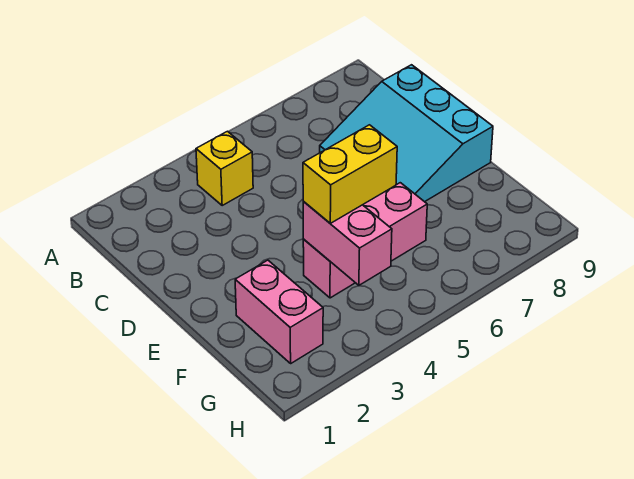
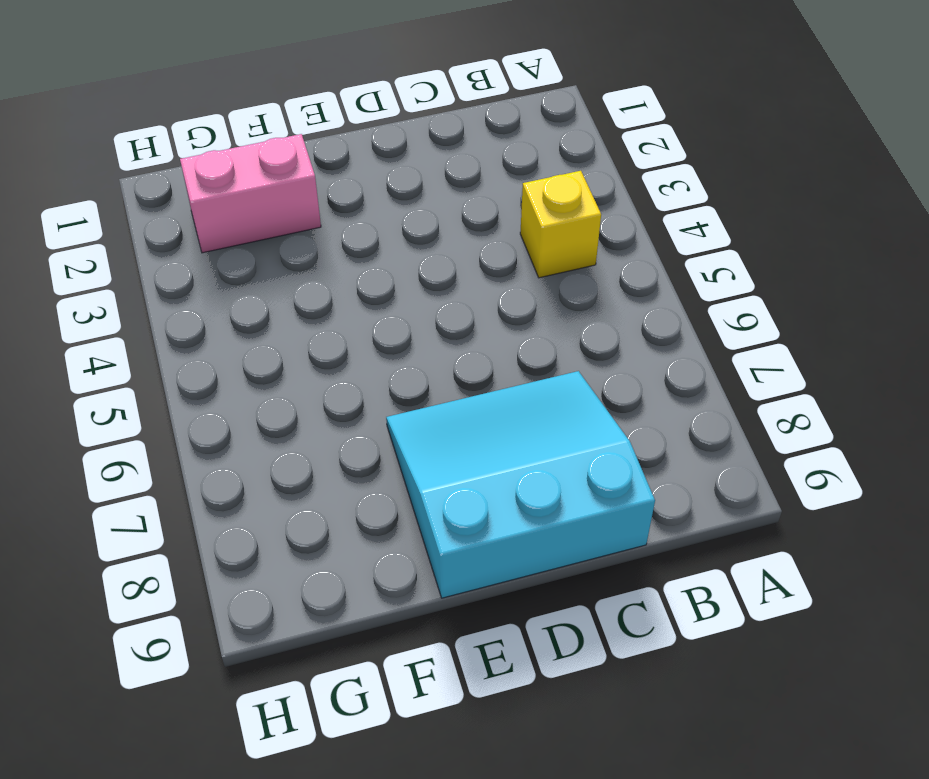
none -> pink brick F4:F6 level 1
none -> pink brick F4:G4 level 2

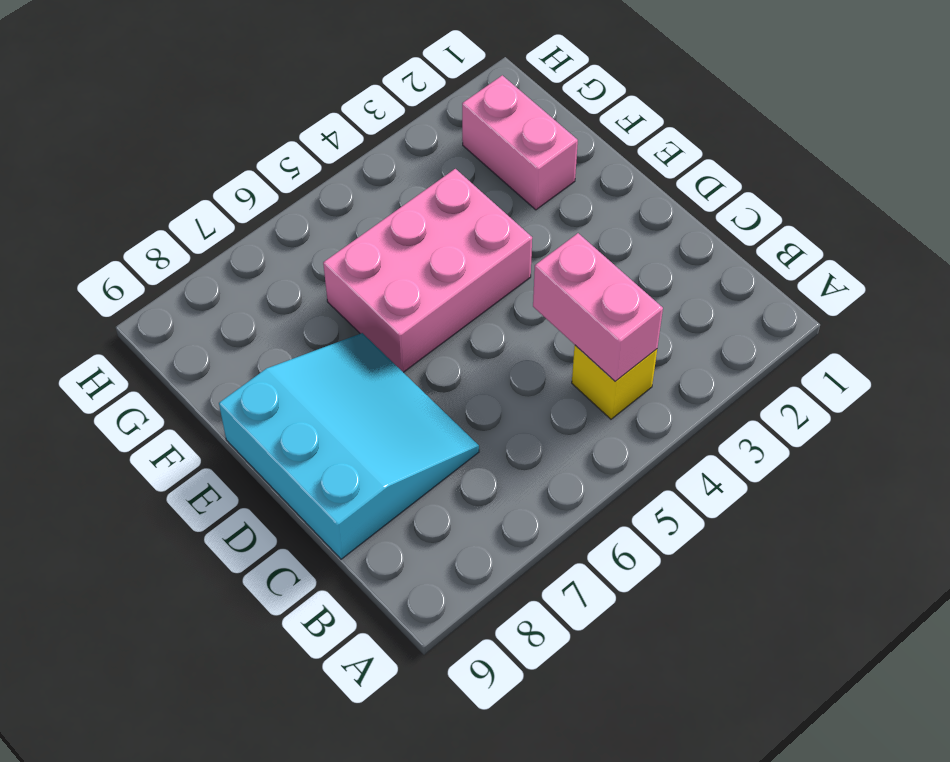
pink brick B4:C4 level 2 -> pink brick F4:G4 level 2
pink brick E4:F6 level 1 -> pink brick F4:F6 level 1
none -> yellow brick F4:F5 level 3

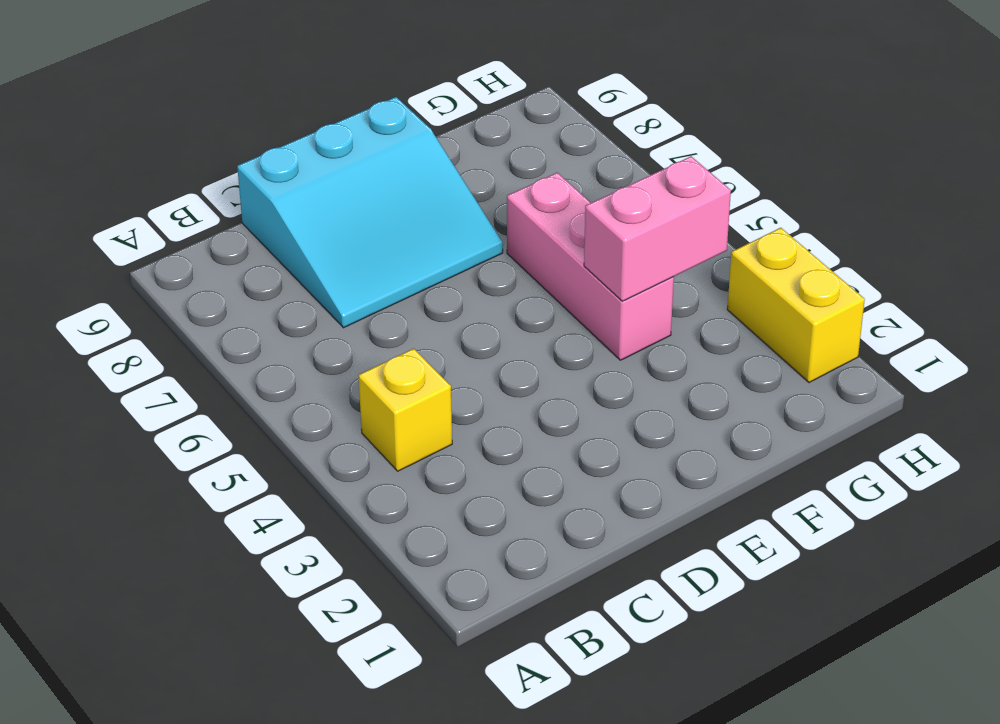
yellow brick H2:H3 level 1 -> yellow brick F4:F5 level 3
none -> pink brick F2:G2 level 1

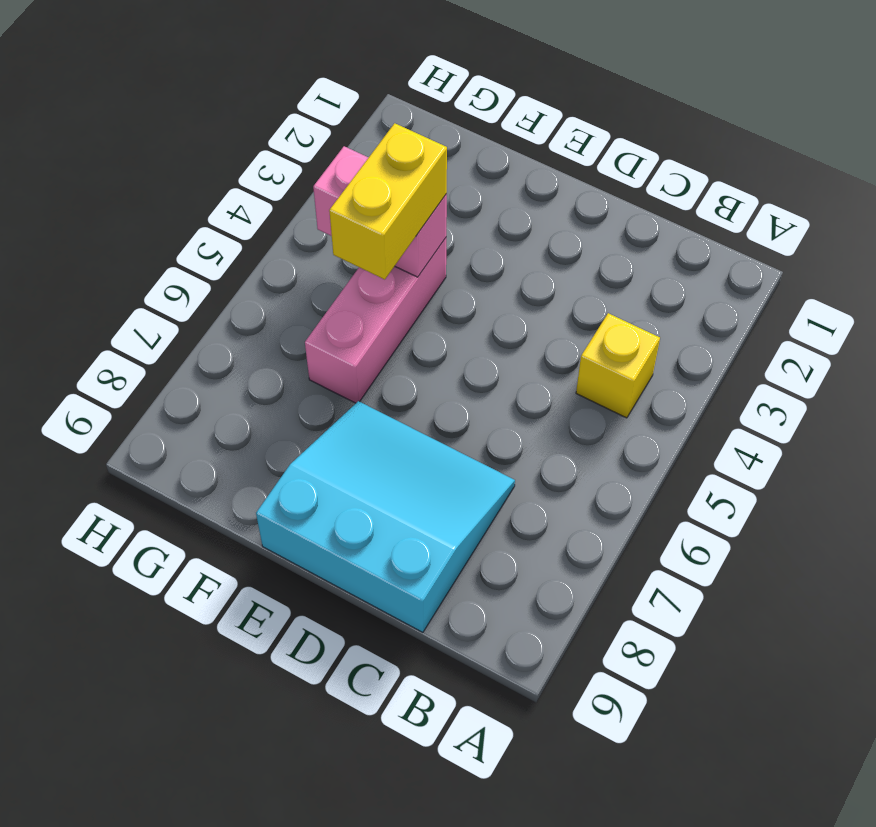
none -> pink brick F2:G2 level 1

